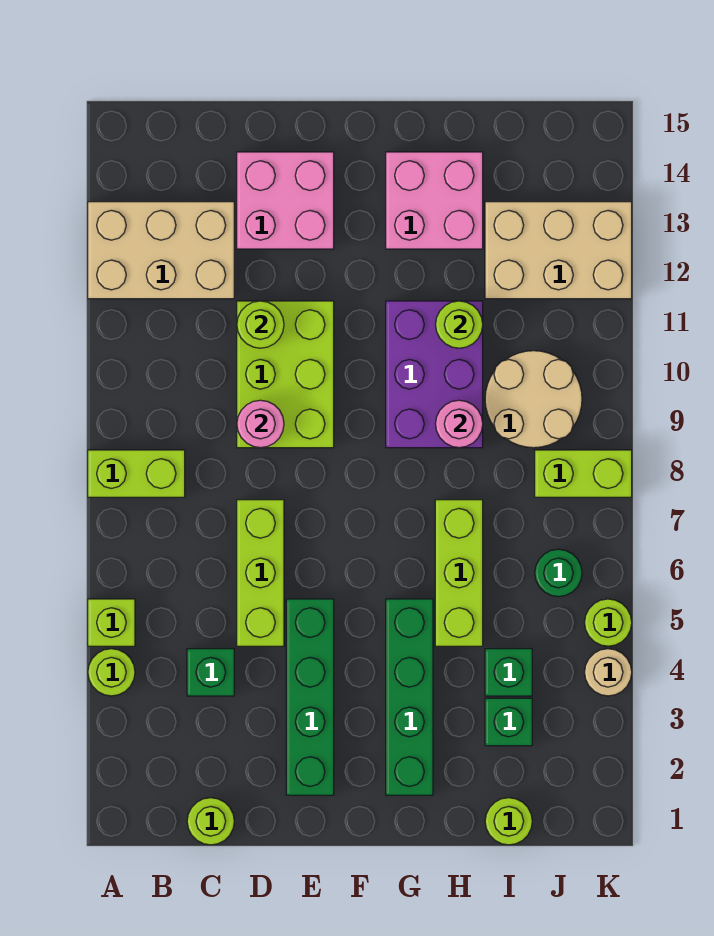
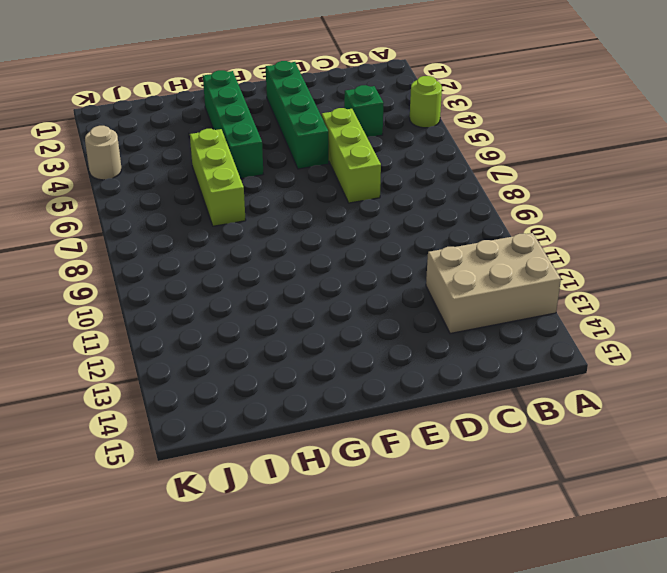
none -> lime brick A5 level 1
none -> lime brick A8:B8 level 1
none -> lime round brick C1 level 1

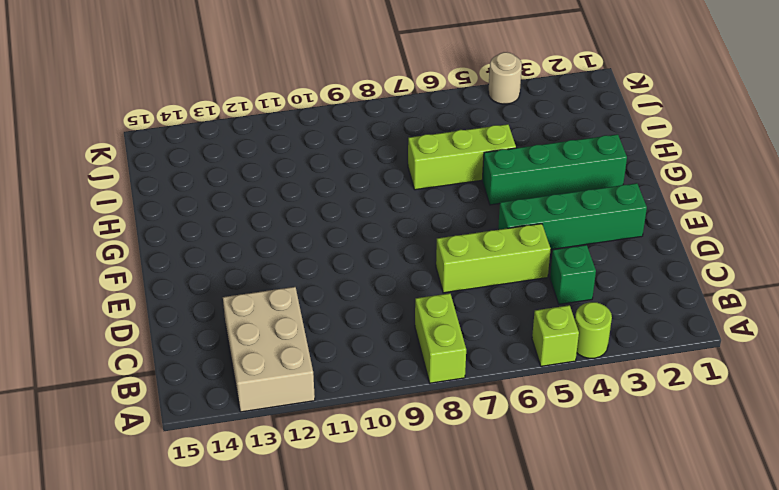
none -> lime round brick C1 level 1
none -> lime brick D9:E11 level 1
none -> pink brick D13:E14 level 1

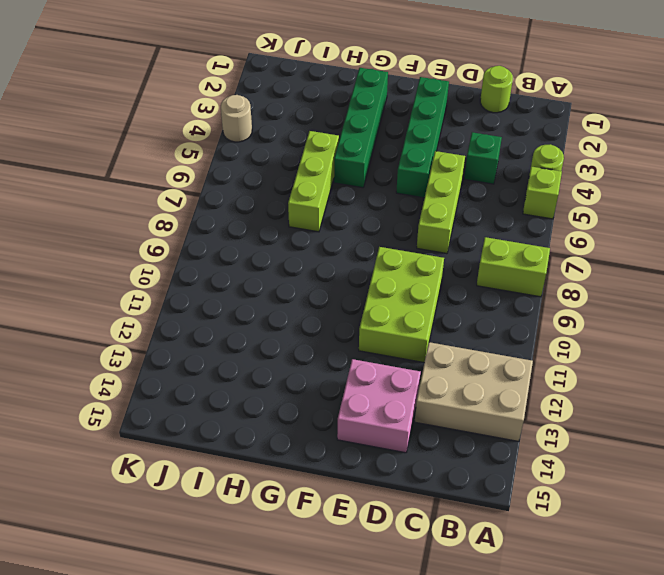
none -> purple brick G9:H11 level 1
none -> pink brick G13:H14 level 1
none -> lime round brick I1 level 1

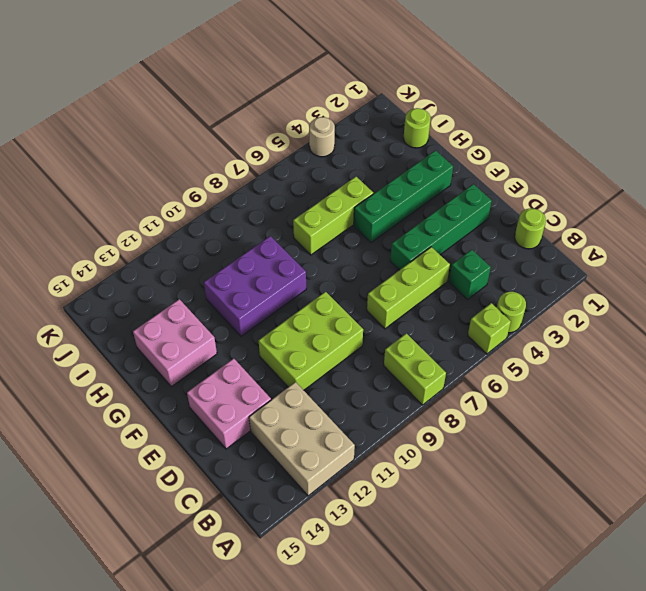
none -> green brick I3 level 1
none -> green brick I4 level 1
none -> tan round brick I9:J10 level 1

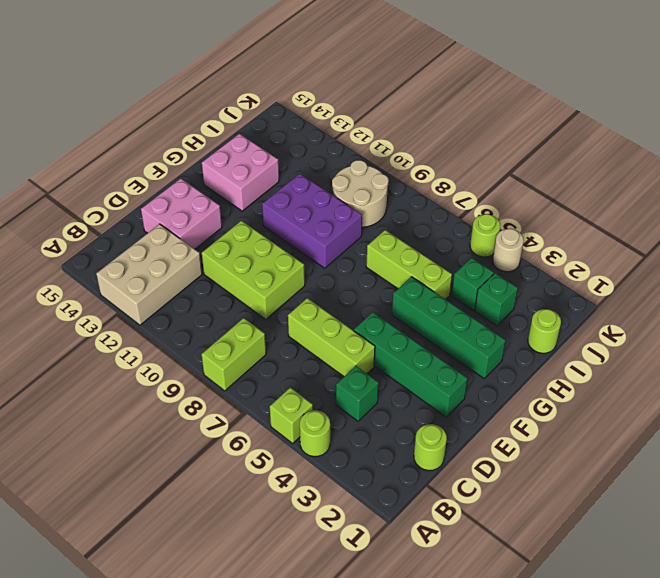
none -> tan brick I12:K13 level 1
none -> green round brick J6 level 1
none -> lime brick J8:K8 level 1

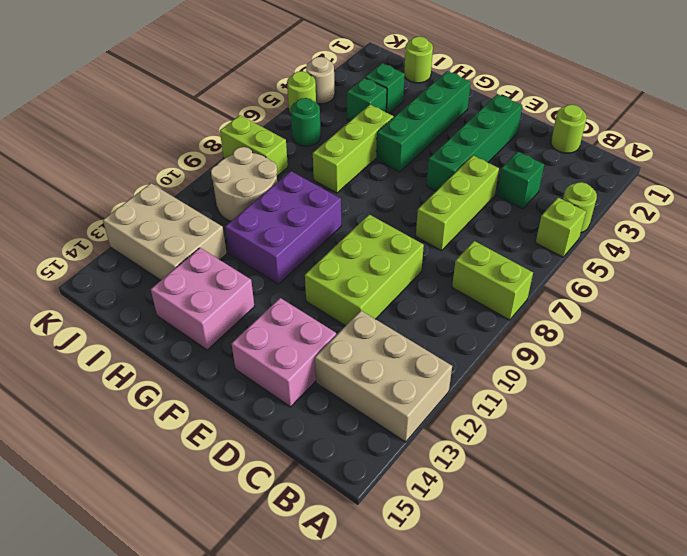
none -> pink round brick D9 level 2
none -> lime round brick D11 level 2
none -> pink round brick H9 level 2

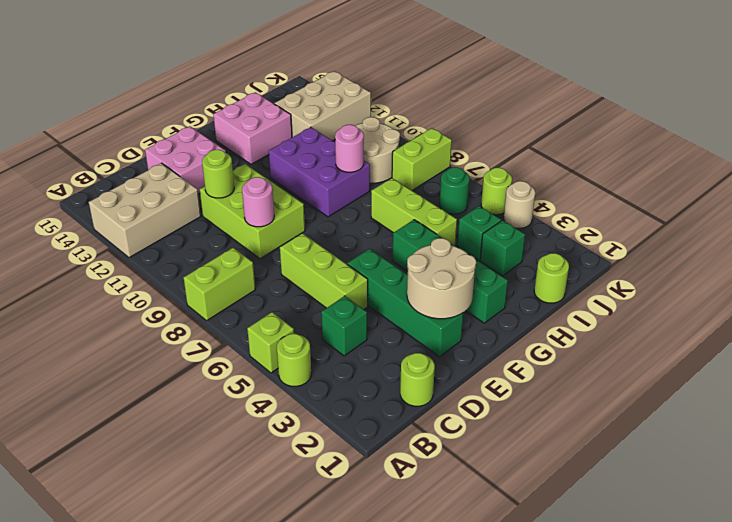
tan round brick E2:F3 level 2 -> none
none -> lime round brick H11 level 2

